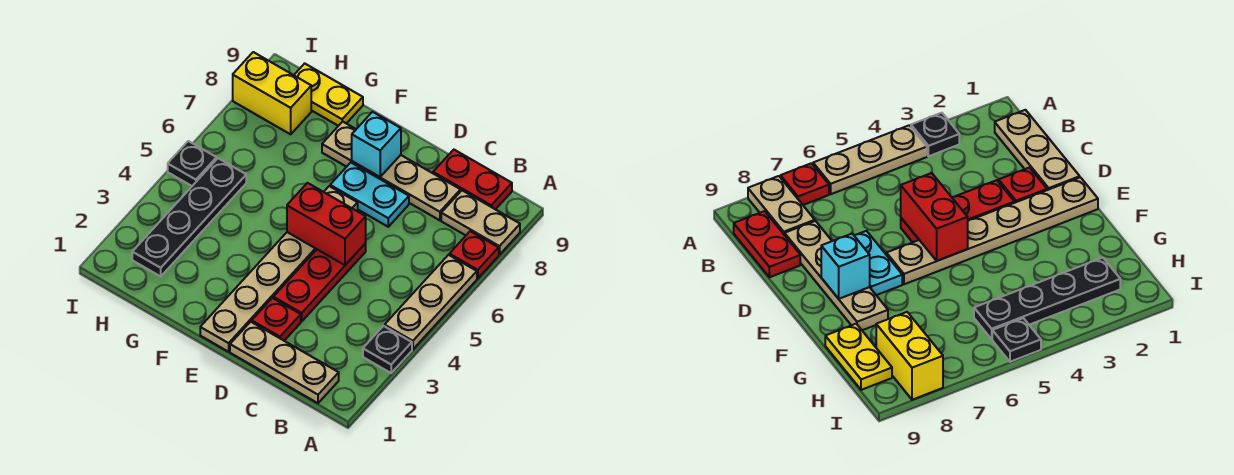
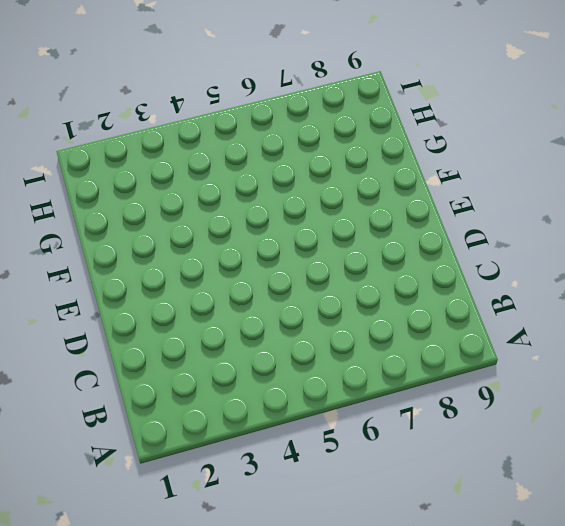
none -> black plate A3 level 1
none -> tan plate A4:A6 level 1
none -> red plate A7 level 1

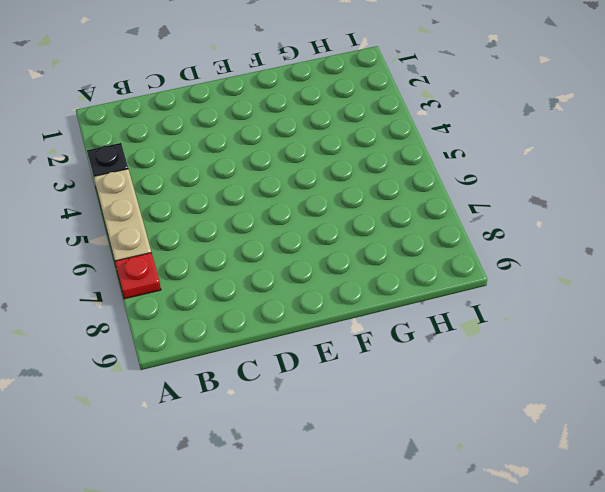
none -> tan plate A8:B8 level 1
none -> tan plate B1:D1 level 1
none -> red plate B9:C9 level 1

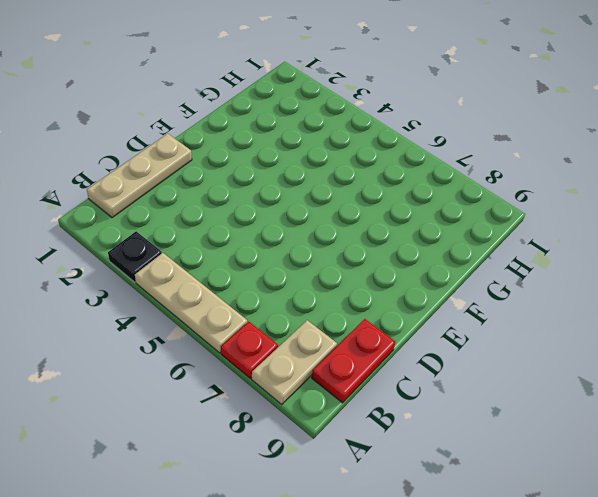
none -> tan plate C8:F8 level 1
none -> red plate D2 level 1
none -> red plate D3:D5 level 1

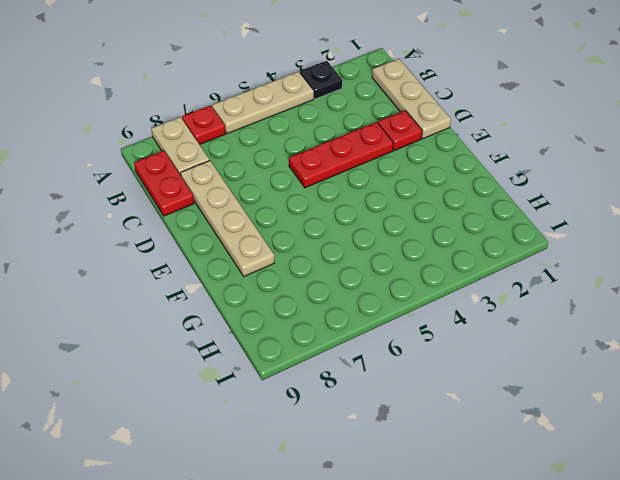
none -> cyan plate D7:E7 level 1
none -> tan plate E1:E6 level 1
none -> yellow plate G9:H9 level 1

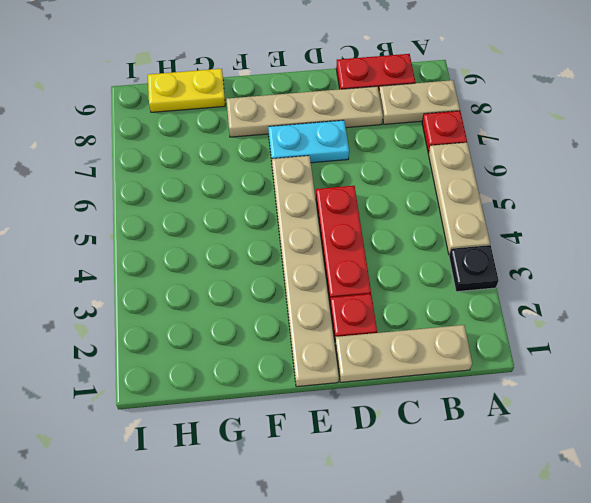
none -> black plate H2:H5 level 1
none -> yellow brick H8:I8 level 1
none -> black plate I5 level 1

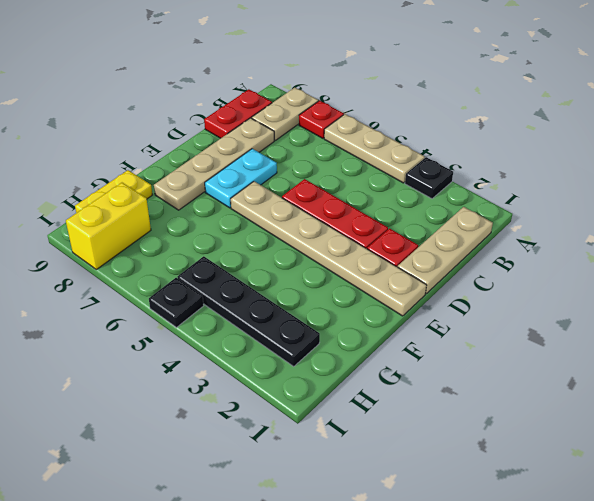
none -> red brick D5:E5 level 2
none -> cyan brick E8 level 2

